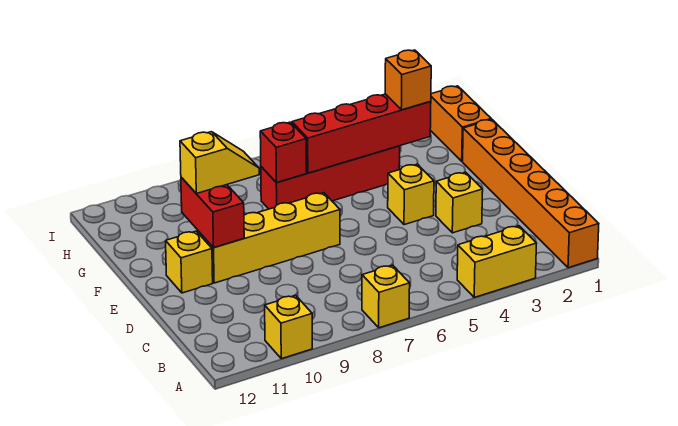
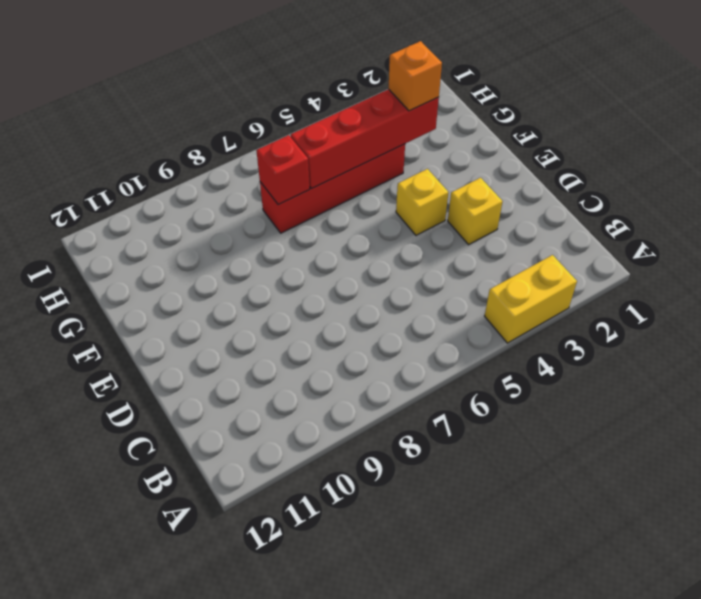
none -> orange brick A1:F1 level 1
none -> yellow brick A7 level 1
none -> yellow brick A10 level 1

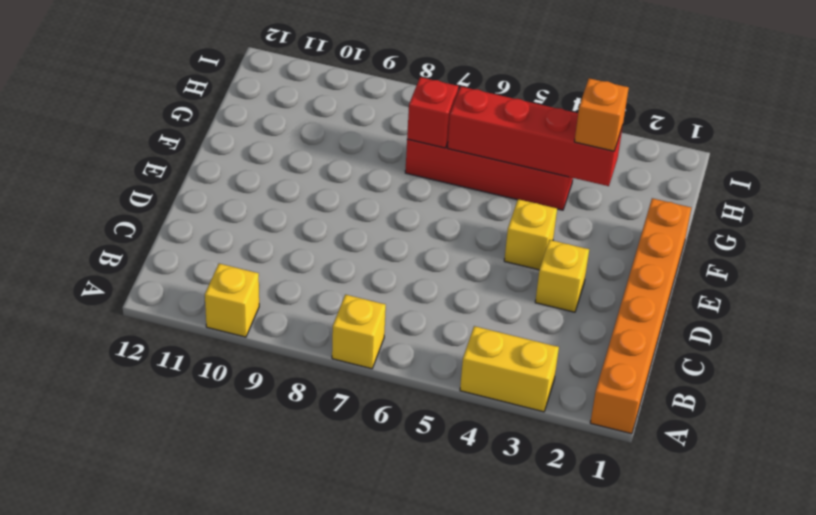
none -> yellow brick E7:E10 level 1
none -> yellow brick E11 level 1
none -> orange brick G1:H1 level 1

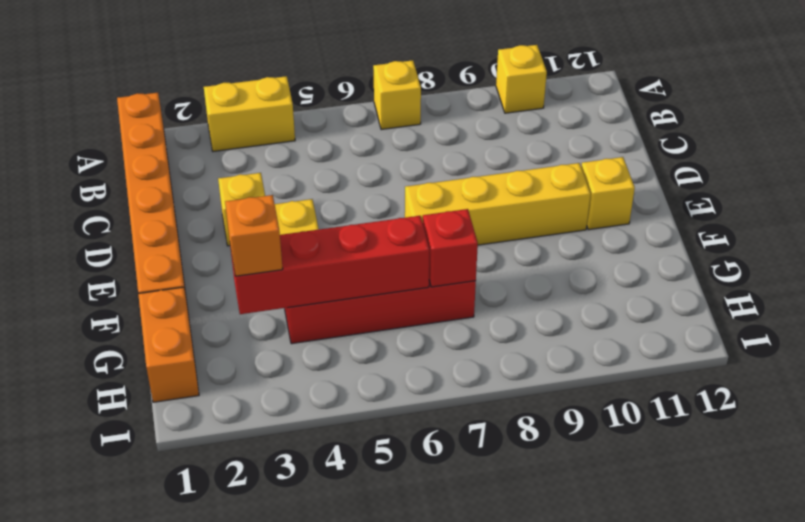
none -> red brick E10:F10 level 2
none -> yellow slope F9:F10 level 3 top 10

